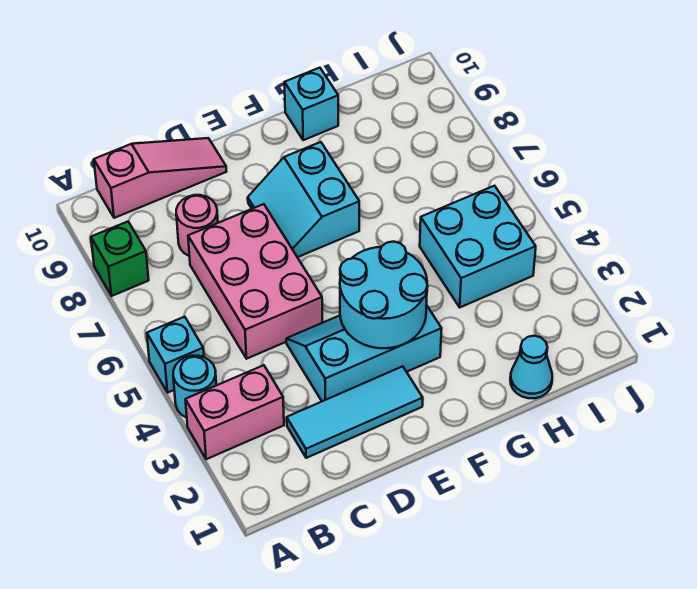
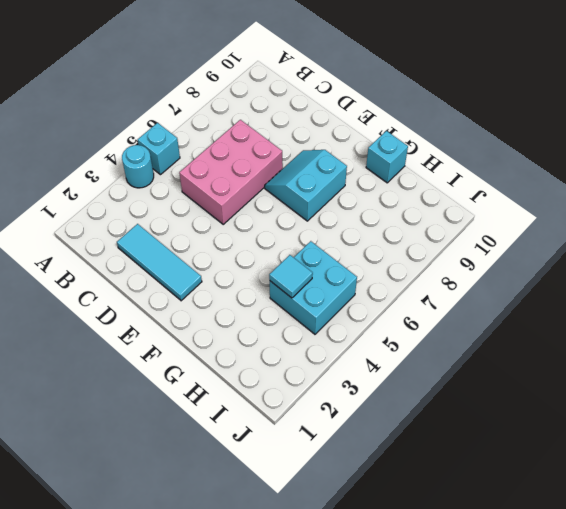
cyan tile H4 level 2 -> none
none -> pink brick A3:B3 level 1
none -> green brick A8 level 1
none -> pink slope B10:D10 level 1 top B

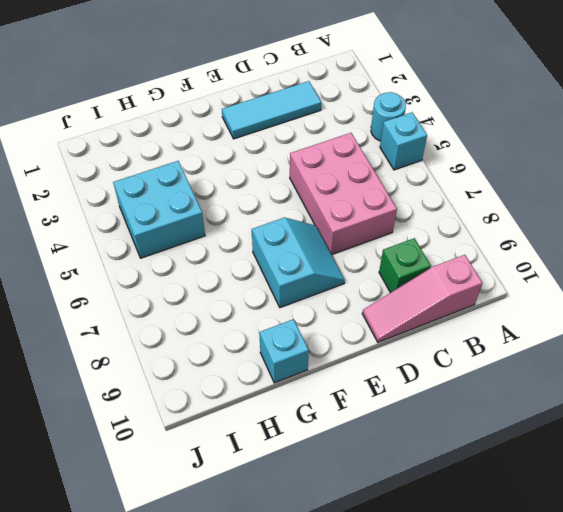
green brick C9 level 1 -> green brick A8 level 1
none -> pink brick A3:B3 level 1
none -> pink round brick C8 level 1
none -> cyan slope D3:F4 level 1 top 3

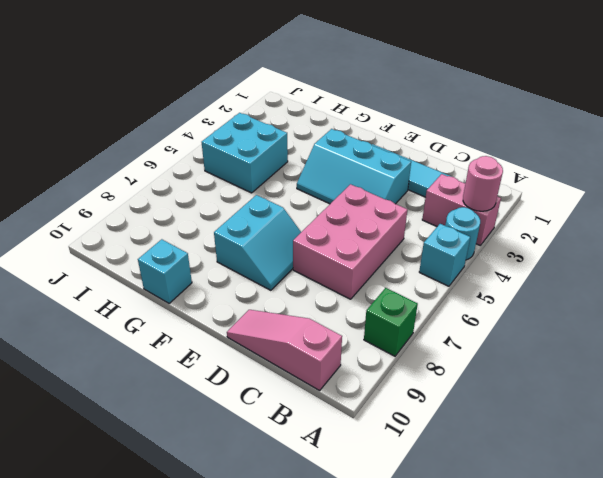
pink round brick A3 level 2 -> pink round brick C8 level 1
none -> cyan cone H1 level 1
none -> cyan round brick E3:F4 level 2

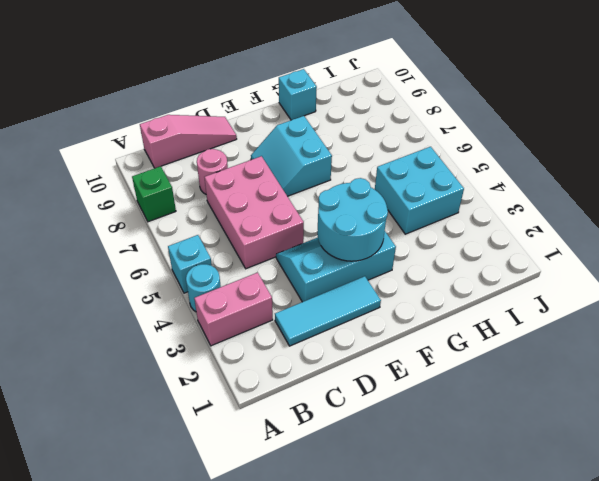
none -> cyan cone H1 level 1

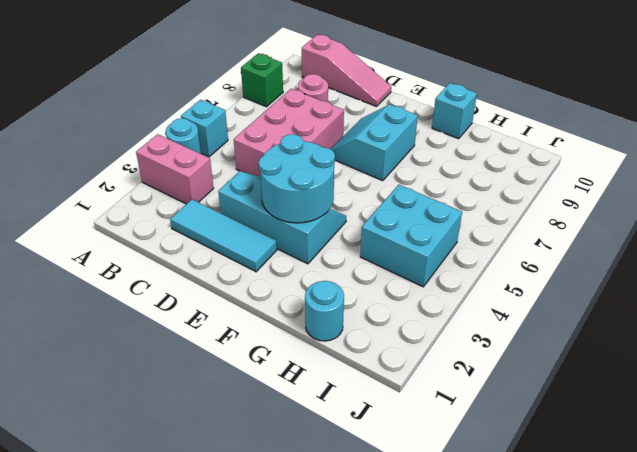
cyan round brick H1 level 1 -> cyan cone H1 level 1

